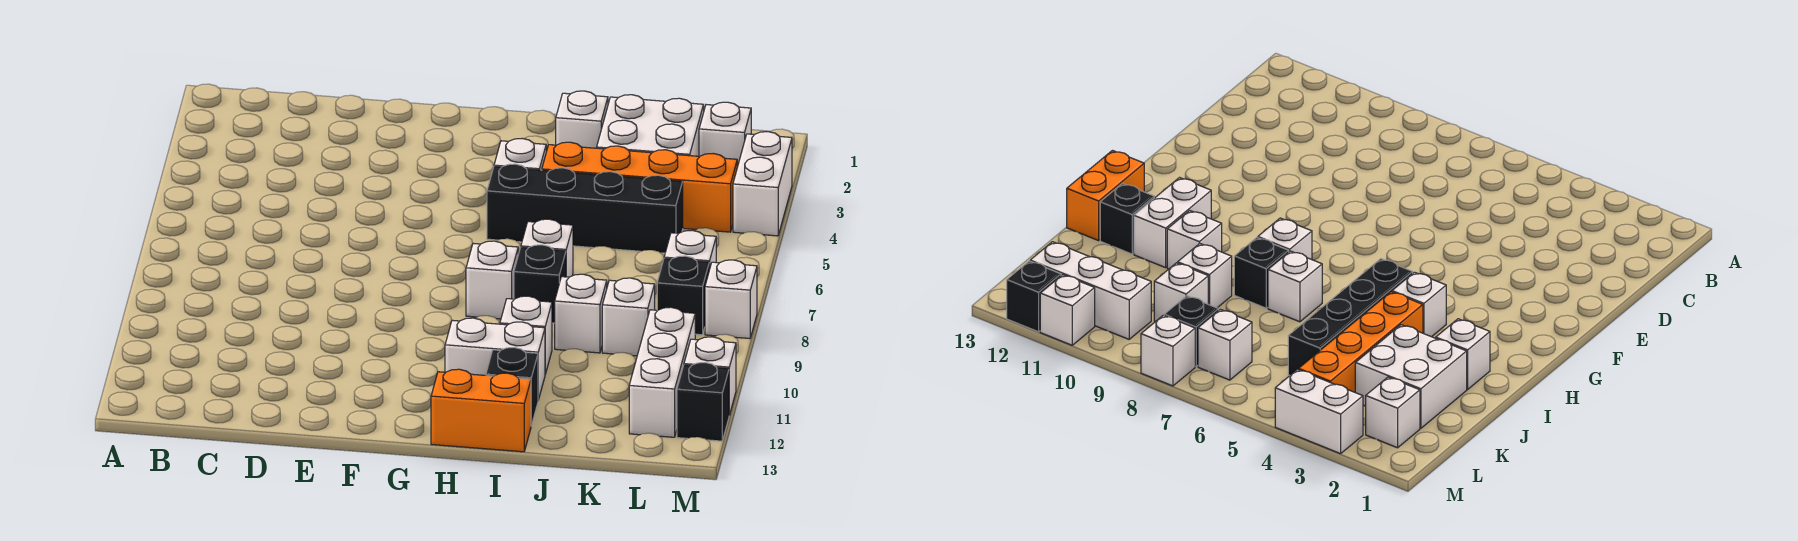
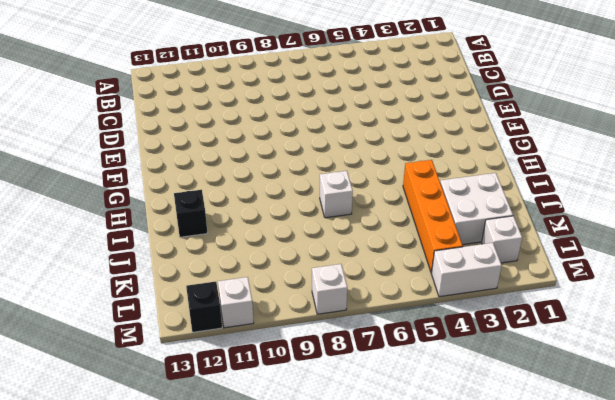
none -> white brick H4 level 1
none -> black brick H5:K5 level 1
none -> white brick H8 level 1

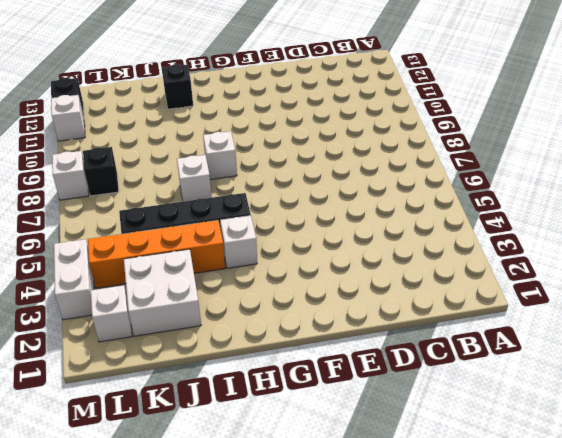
none -> white brick H11:I11 level 1
none -> orange brick H13:I13 level 1
none -> white brick I2 level 1

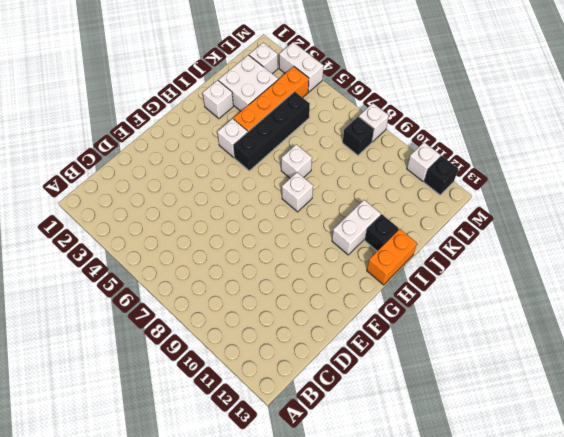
none -> black brick I8 level 1
none -> white brick I10 level 1
none -> white brick J9 level 1

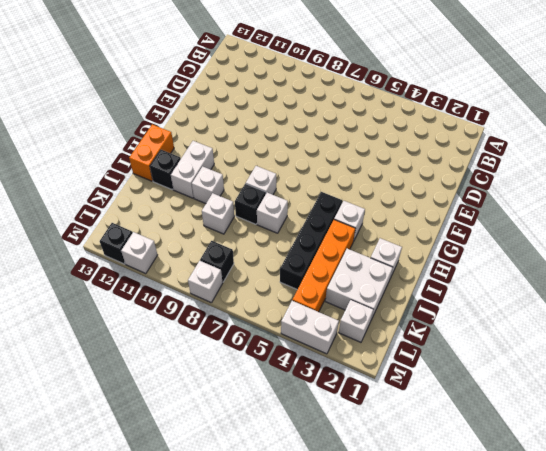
none -> white brick K9 level 1
none -> white brick L7 level 1
none -> white brick L10:L12 level 1

